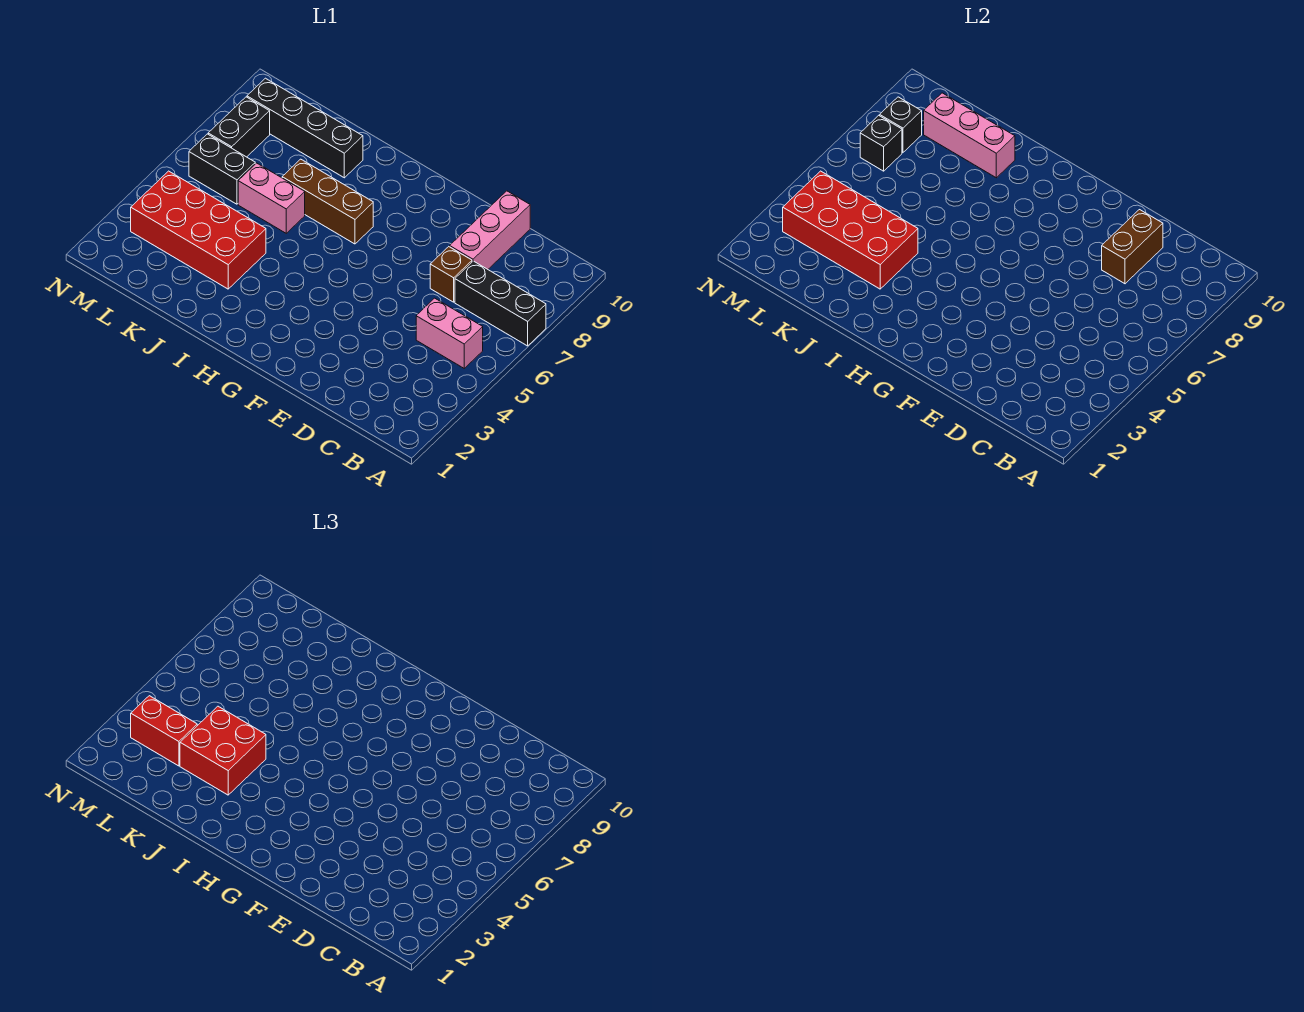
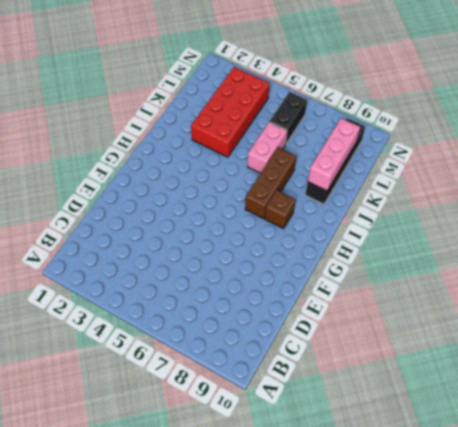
brown brick H8 level 1 -> brown brick D7 level 1
none -> black brick A7:C7 level 1
none -> pink brick B5:C5 level 1
none -> pink brick D8:D10 level 1

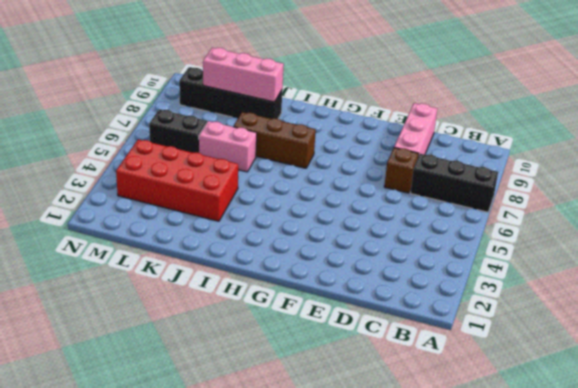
none -> pink brick B5:C5 level 1
none -> black brick M7:M8 level 1
none -> brown brick D8:D9 level 2

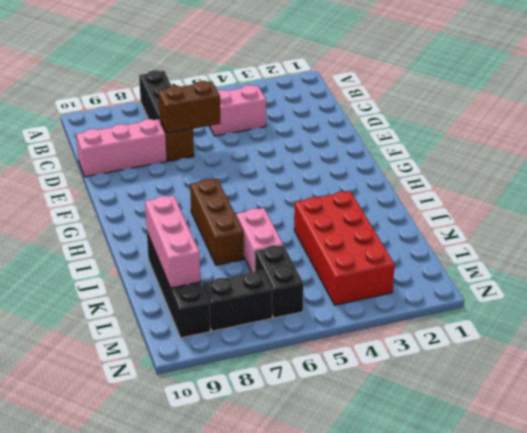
pink brick C4:C5 level 1 -> pink brick B5:C5 level 1
brown brick D6:D7 level 2 -> brown brick D8:D9 level 2
none -> red brick J3:M4 level 2
none -> black brick M7 level 2
none -> black brick M8 level 2

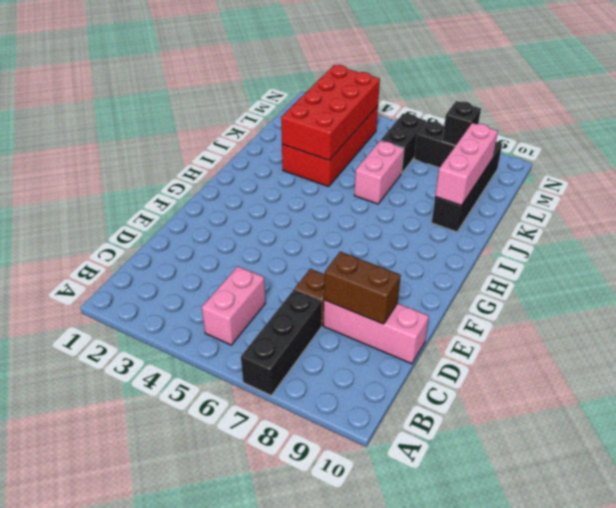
none -> brown brick H7:J7 level 1
none -> black brick M7 level 2
none -> red brick J3:K4 level 3

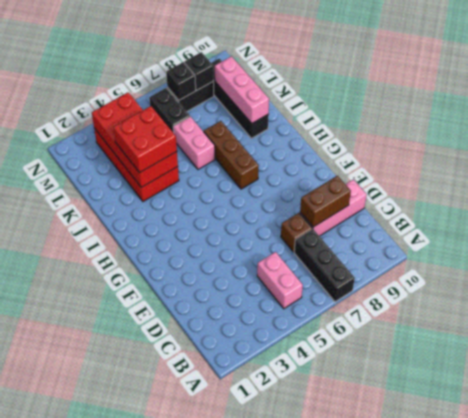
none -> red brick L3:M3 level 3

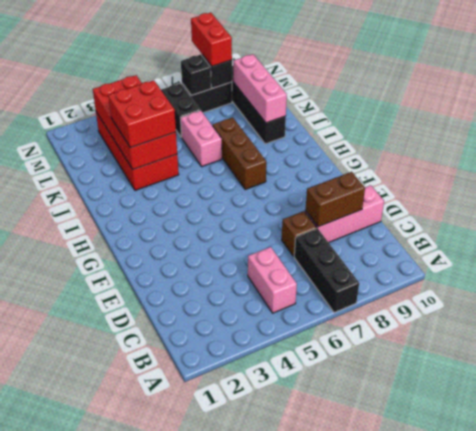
red brick M8:N8 level 3 -> red brick L3:M3 level 3

